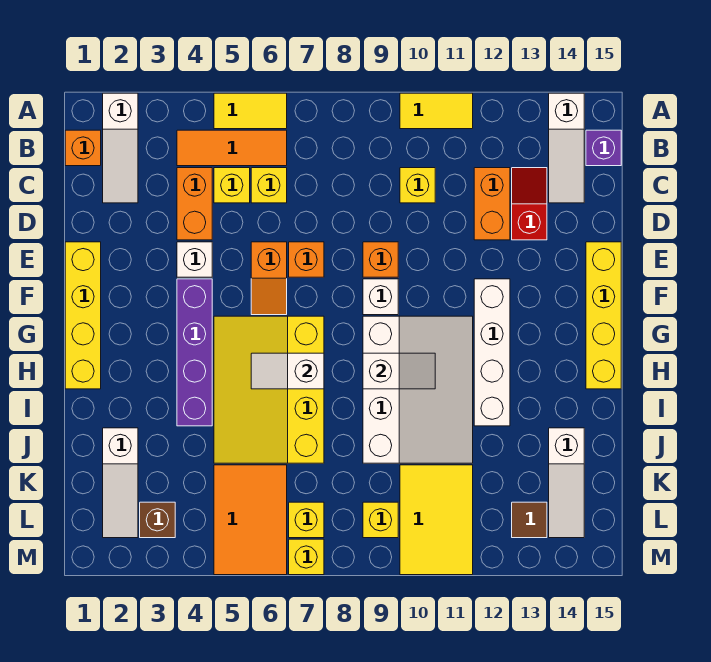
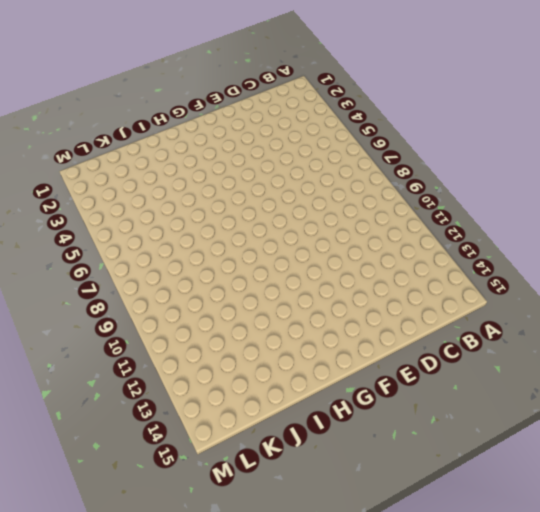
none -> white slope A2:C2 level 1 top A
none -> yellow tile A5:A6 level 1
none -> yellow tile A10:A11 level 1
none -> white slope A14:C14 level 1 top A

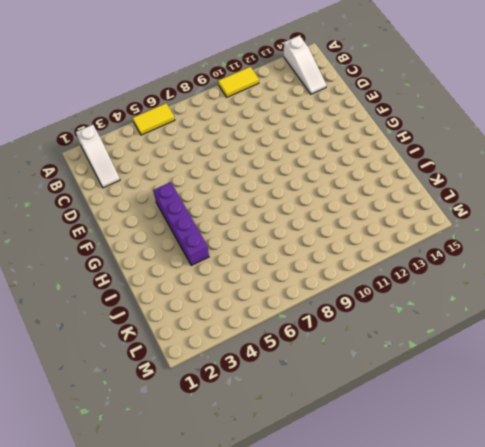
none -> orange brick B1 level 1
none -> orange tile B4:B6 level 1
none -> purple brick B15 level 1
none -> orange brick C4:D4 level 1

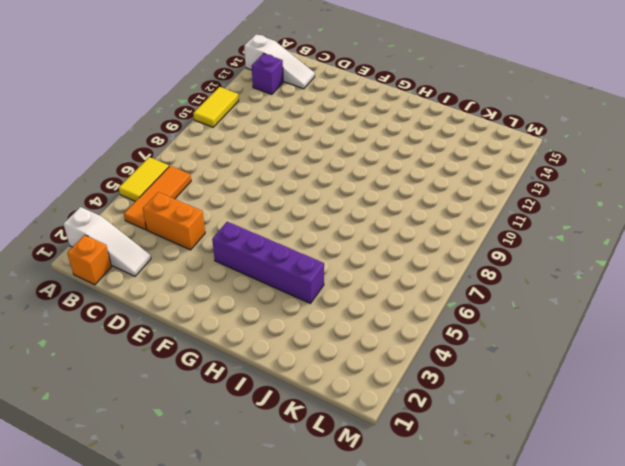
purple brick B13 level 1 -> purple brick B15 level 1
none -> yellow brick C5 level 1
none -> yellow brick C6 level 1
none -> yellow brick C10 level 1
none -> orange brick C12:D12 level 1

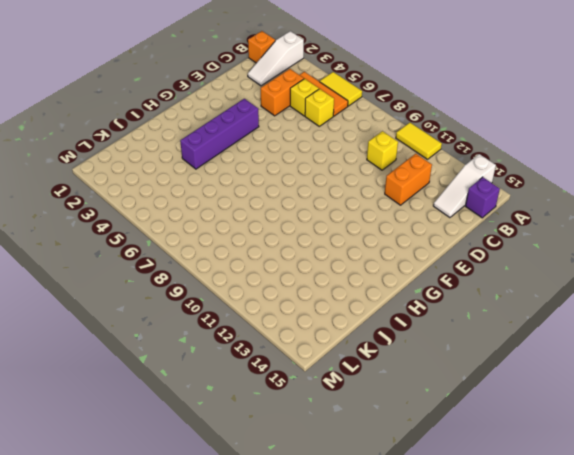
none -> red slope C13:D13 level 1 top D
none -> yellow brick E1:H1 level 1
none -> white brick E4 level 1
none -> orange slope E6:F6 level 1 top E

